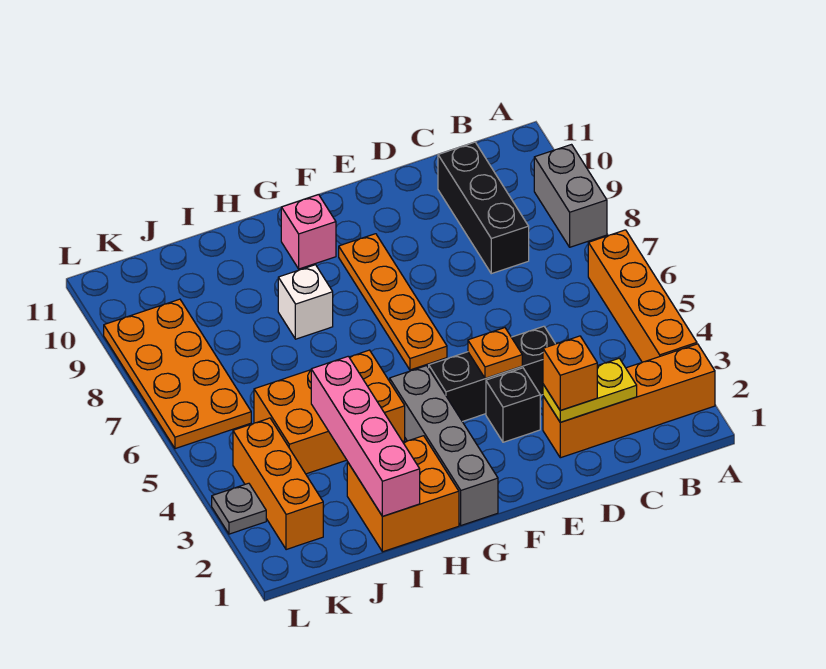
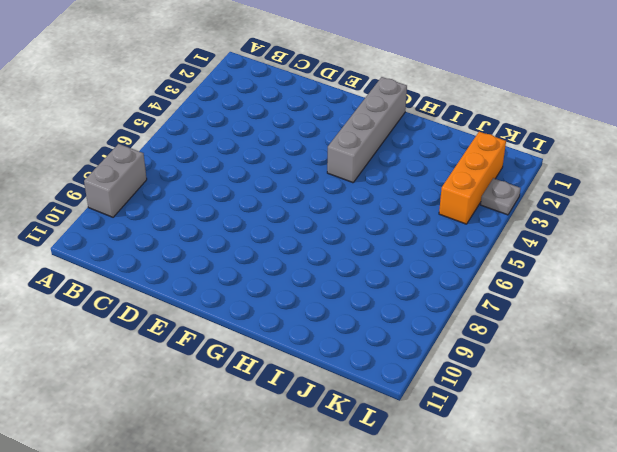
none -> orange brick A2:D2 level 1
none -> orange brick A3:A6 level 1
none -> black brick C8:C10 level 1

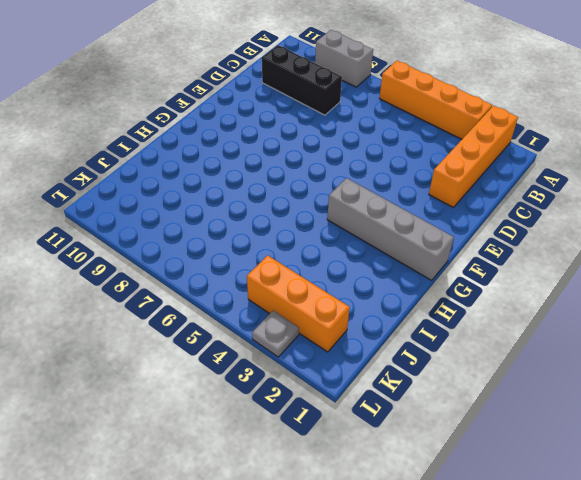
none -> black brick D4:F4 level 1
none -> black brick E3 level 1
none -> orange plate F6:F9 level 1

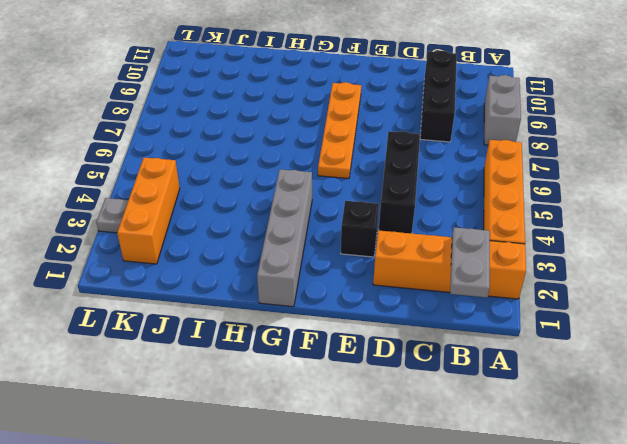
grey plate B1:B2 level 2 -> none
black brick D4:D6 level 1 -> black brick D4:F4 level 1
none -> pink brick G10 level 1
none -> orange brick H1:I2 level 1
none -> orange brick H4:J5 level 1

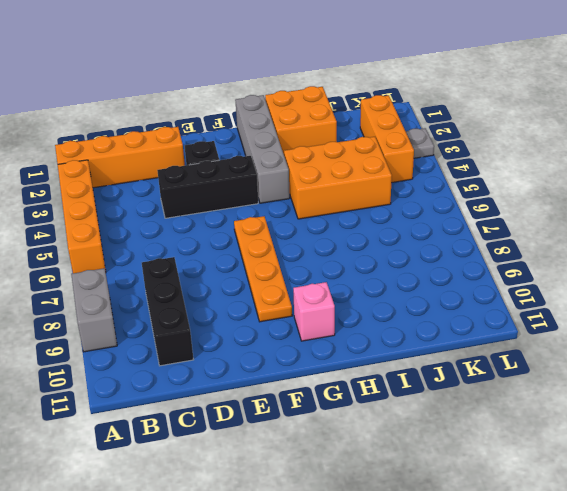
none -> white brick H8 level 1
none -> orange plate K6:L9 level 1
none -> yellow plate C2:D2 level 2

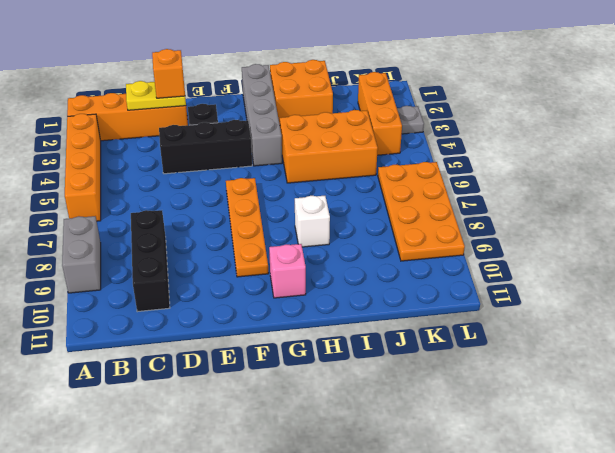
none -> orange plate E4 level 2
none -> pink brick I1:I4 level 2

